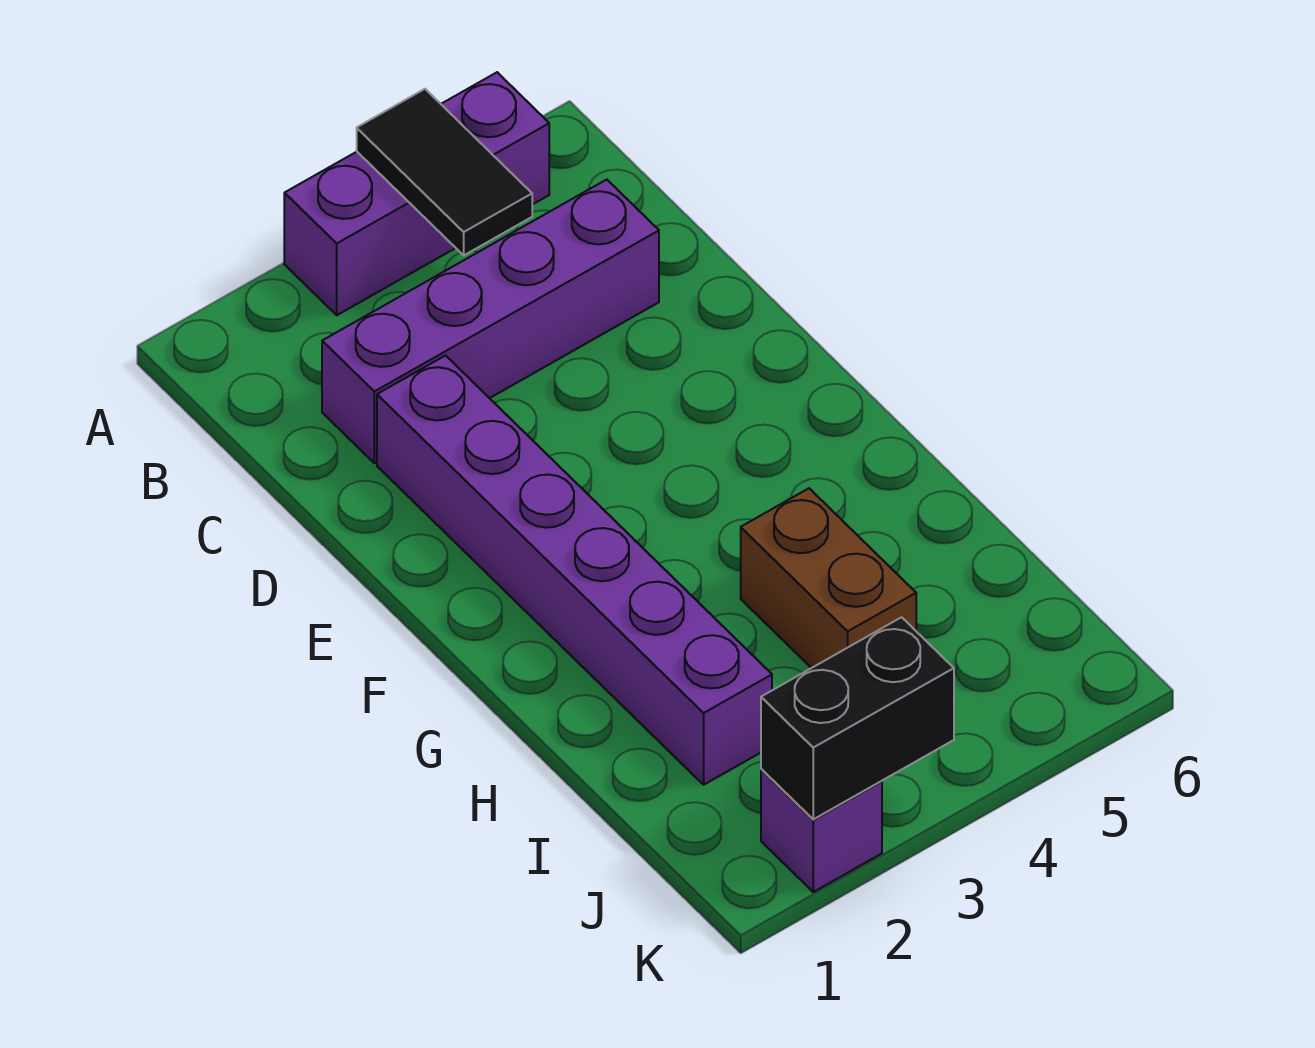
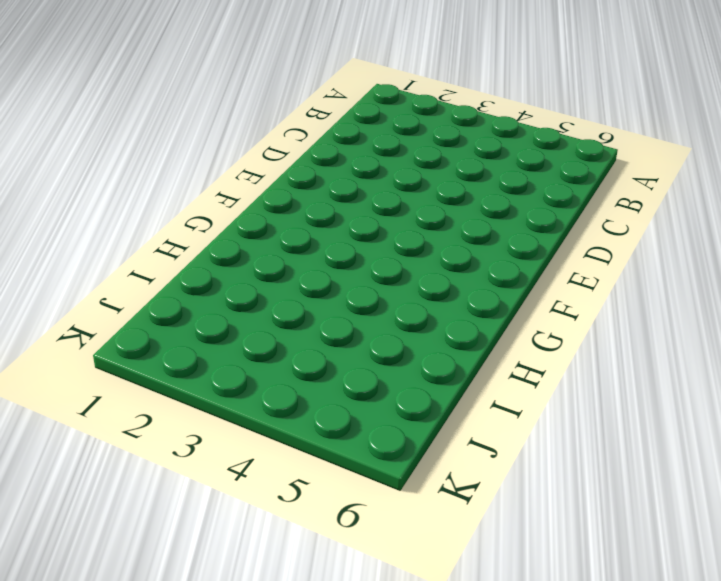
none -> purple brick A3:A5 level 1
none -> purple brick C2:C5 level 1

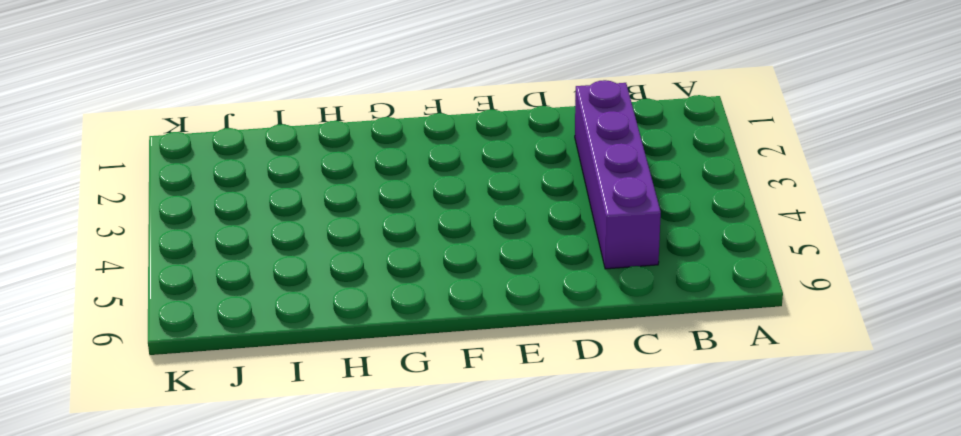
none -> purple brick A3:A5 level 1
none -> purple brick D2:I2 level 1

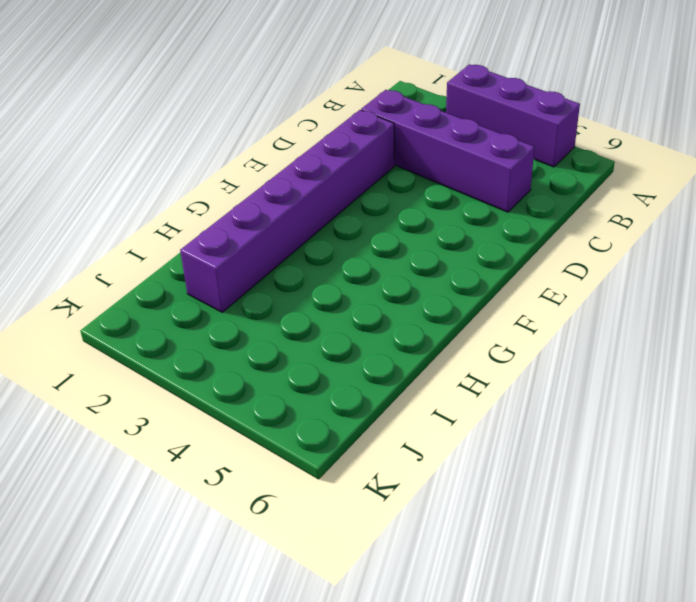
none -> brown brick H4:I4 level 1
none -> purple brick K2 level 1

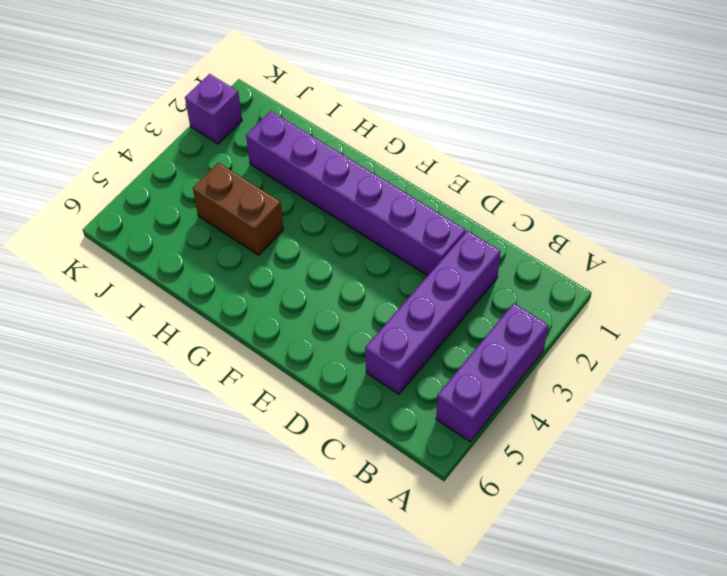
none -> black tile A4:B4 level 2
none -> black brick K2:K3 level 2

